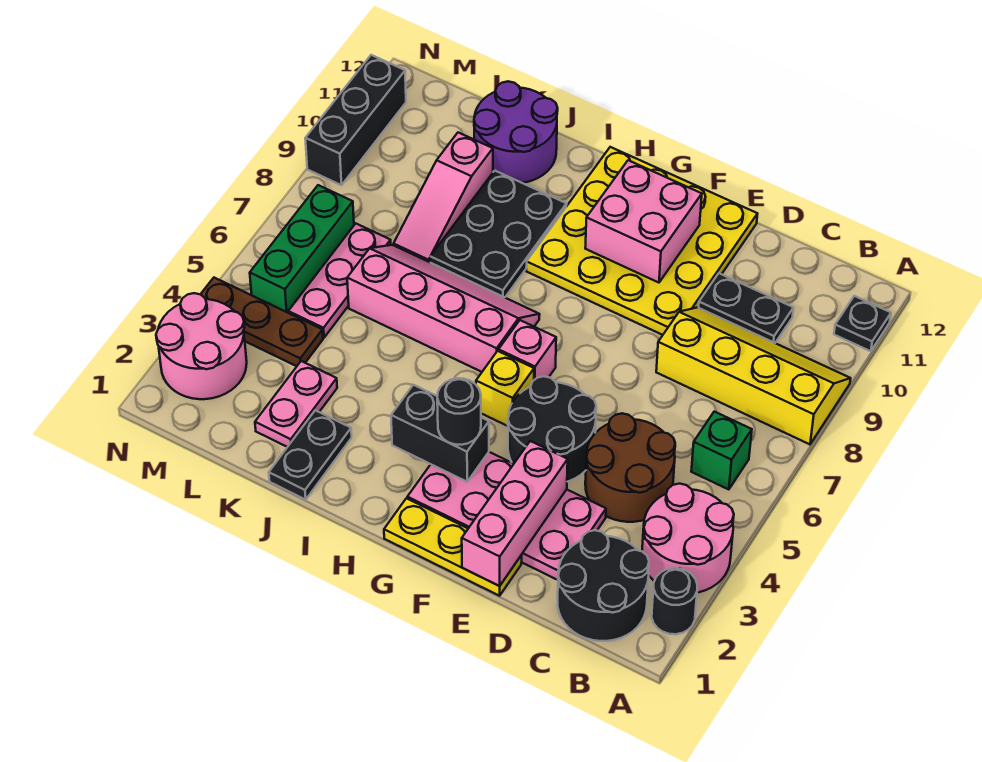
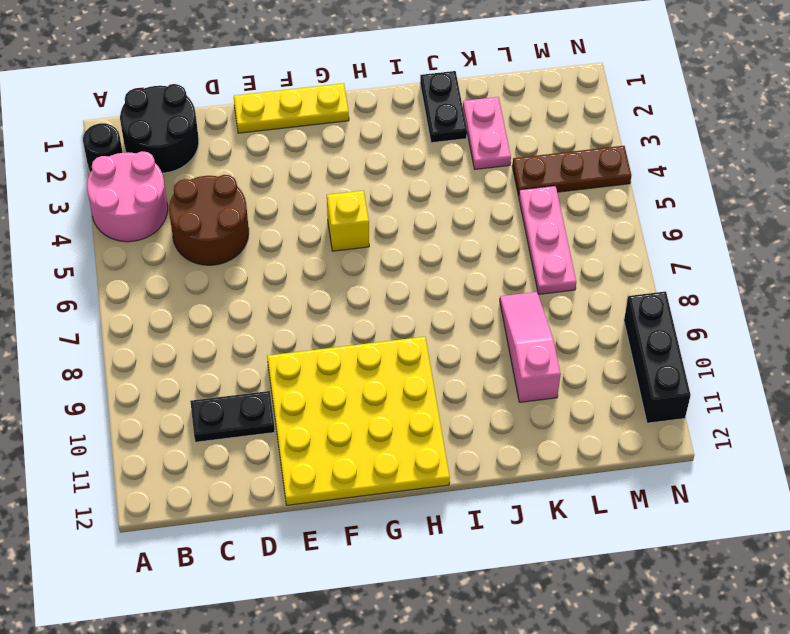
none -> yellow slope A8:D9 level 1 top 8
none -> black plate A11 level 1
none -> green brick B6 level 1

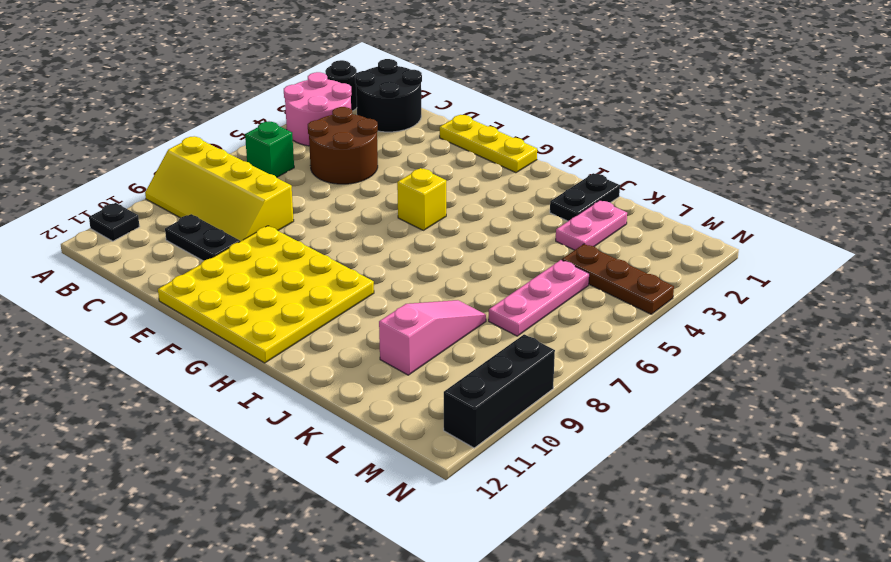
none -> pink plate D2:G3 level 1
none -> black round brick E4:F5 level 1
none -> pink brick G6 level 1

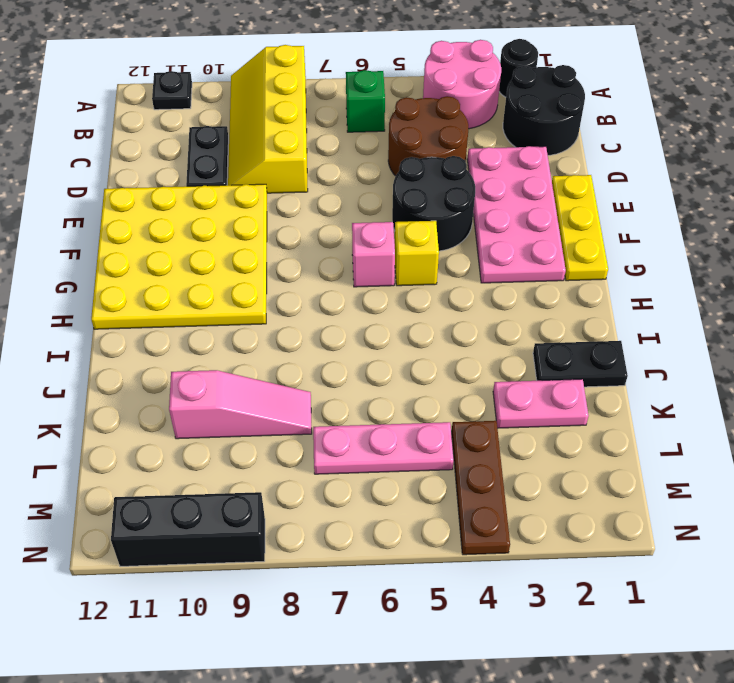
none -> pink slope H6:K7 level 1 top 6
none -> black plate I8:J10 level 1
none -> purple round brick J11:K12 level 1

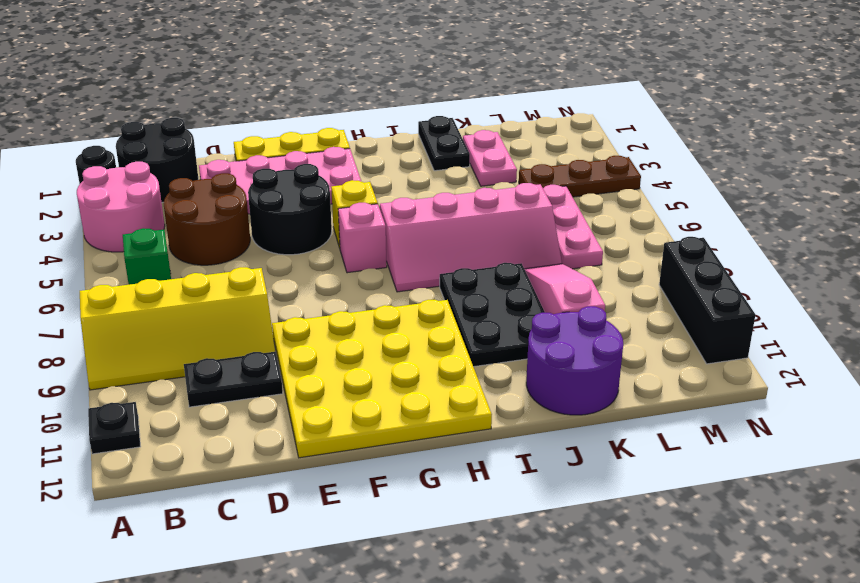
none -> pink round brick M2:N3 level 1
none -> green brick M5:M7 level 1
none -> pink brick E1:E3 level 2

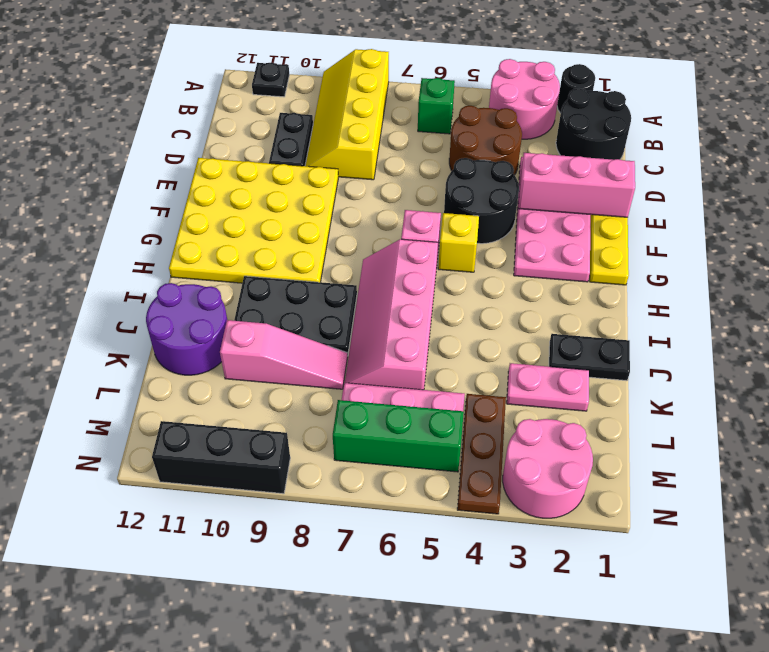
none -> pink brick F10:G11 level 2
none -> black brick G3:H3 level 2
none -> black round brick G3 level 3

